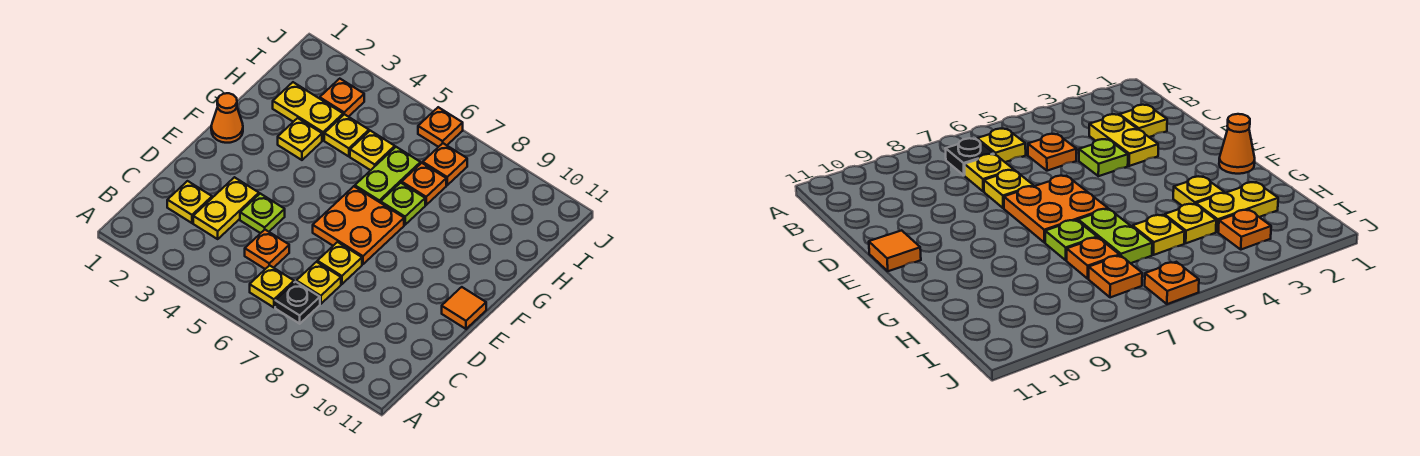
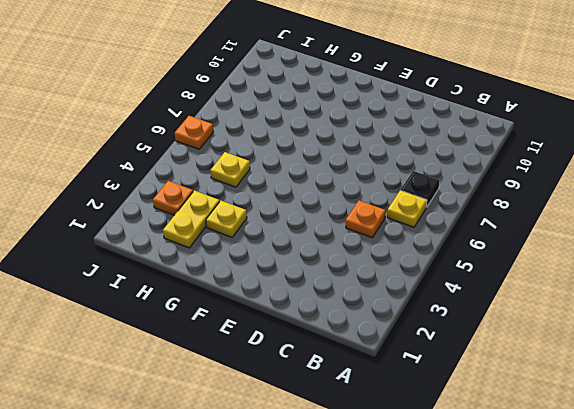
none -> yellow plate C2 level 1
none -> yellow plate C3:D3 level 1
none -> yellow plate C7 level 1

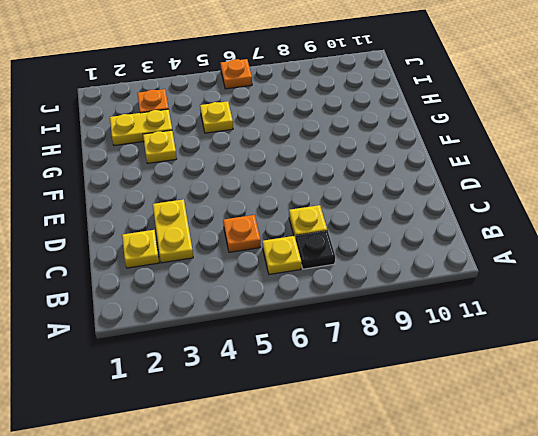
none -> lime plate D4 level 1
none -> yellow plate D7 level 1
none -> orange plate E6:F7 level 1

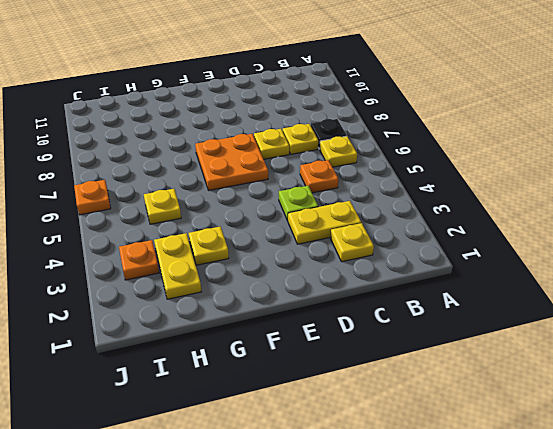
none -> orange tile E11 level 1
none -> orange cone F1 level 1
none -> lime plate G6:H6 level 1

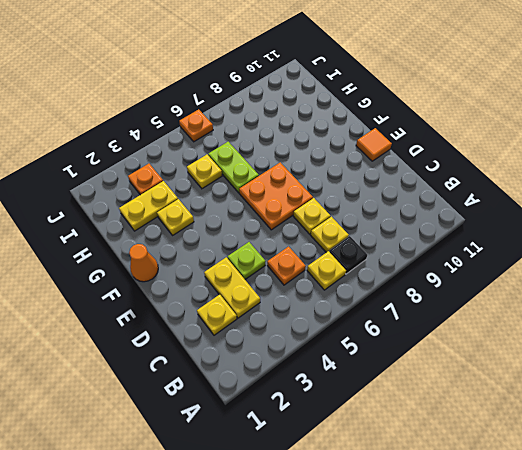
none -> lime plate G7 level 1
none -> yellow plate H4 level 1
none -> orange plate H7 level 1

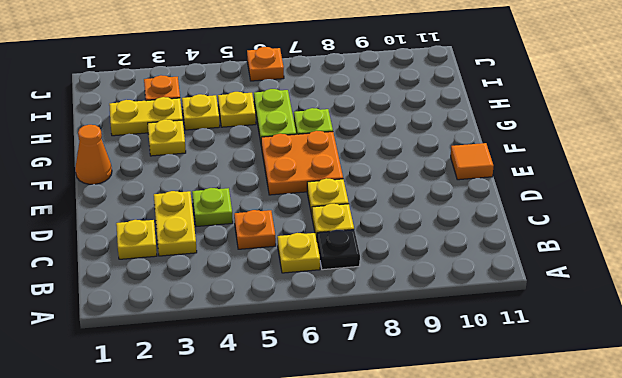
none -> orange plate H7 level 1
none -> orange plate I7 level 1

